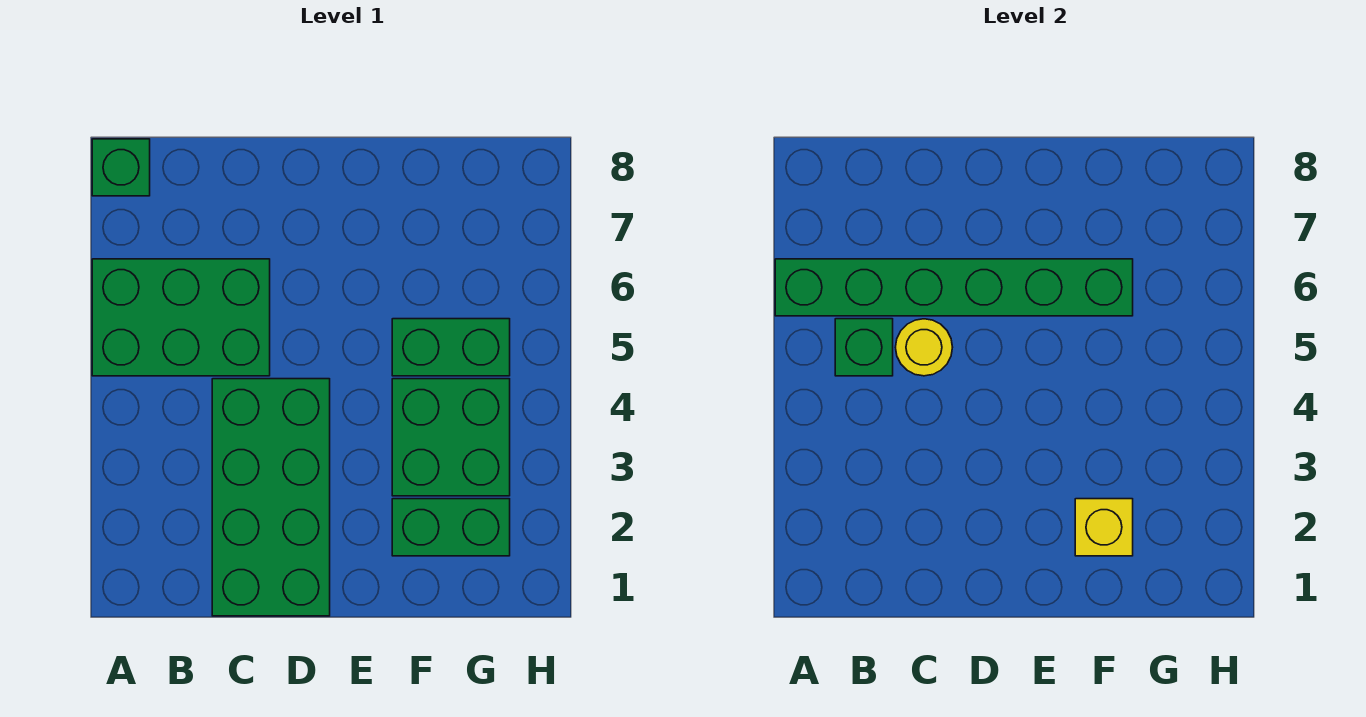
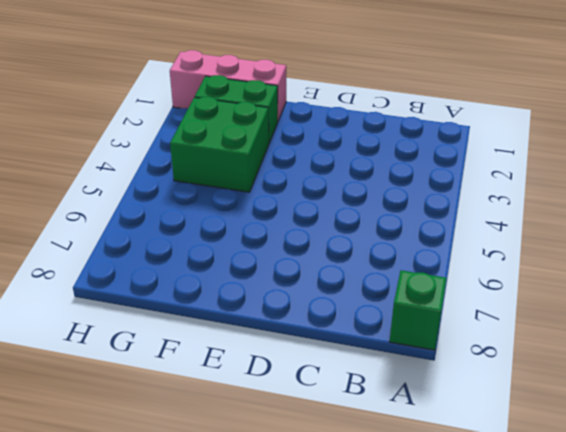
pink brick F1:H1 level 1 -> none
none -> green brick A5:C6 level 1
none -> green brick C1:D4 level 1

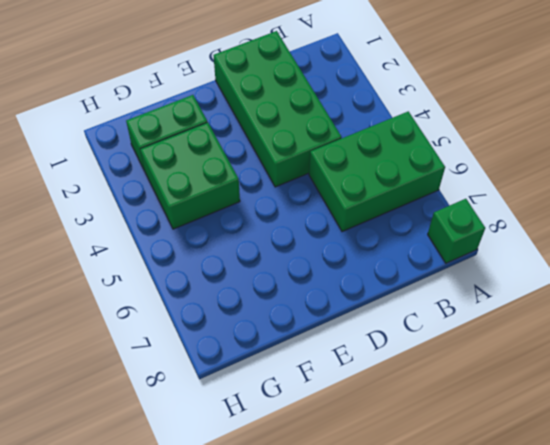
none -> green brick F5:G5 level 1
none -> green brick A6:F6 level 2

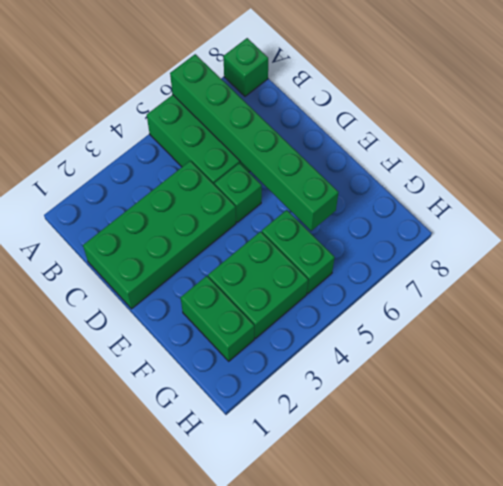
green brick D5 level 1 -> green brick B5 level 2
none -> yellow round brick C5 level 2
none -> yellow brick F2 level 2

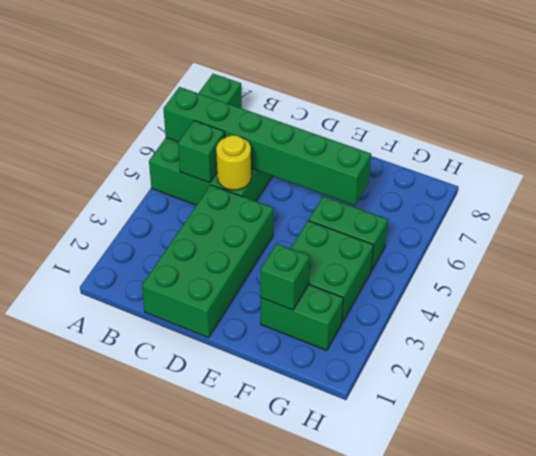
green brick F2 level 2 -> yellow brick F2 level 2

